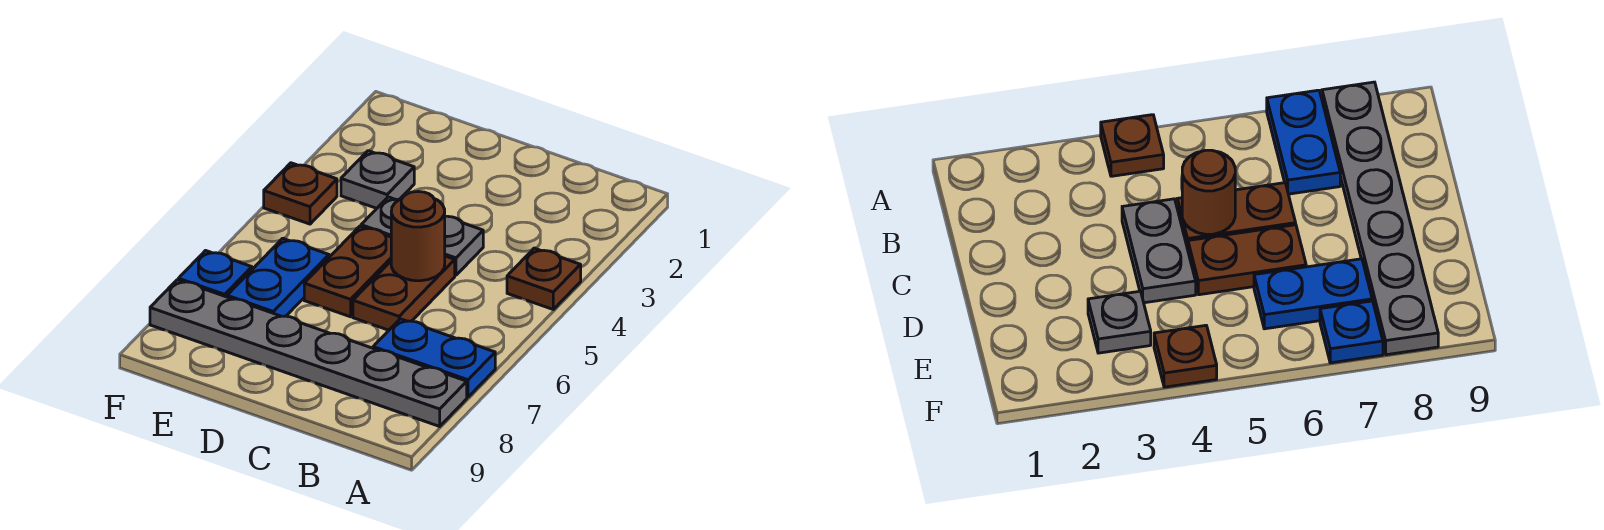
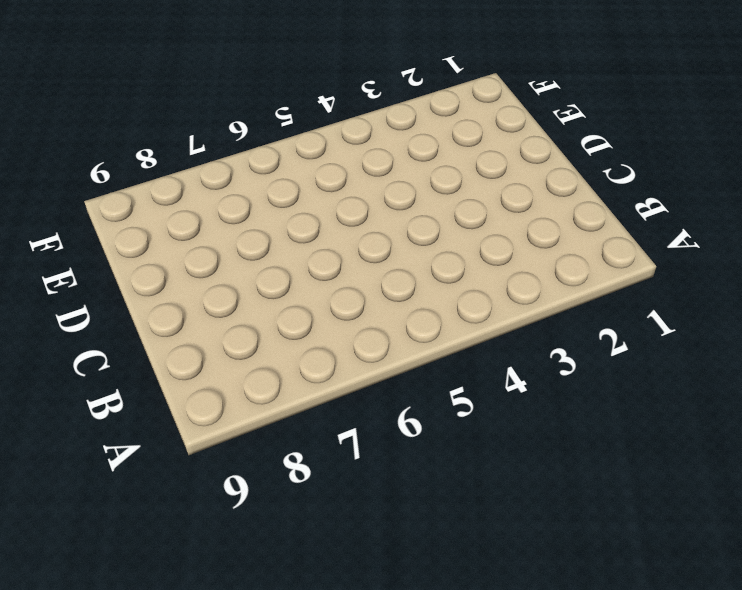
none -> brown plate A4 level 1
none -> blue plate A7:B7 level 1

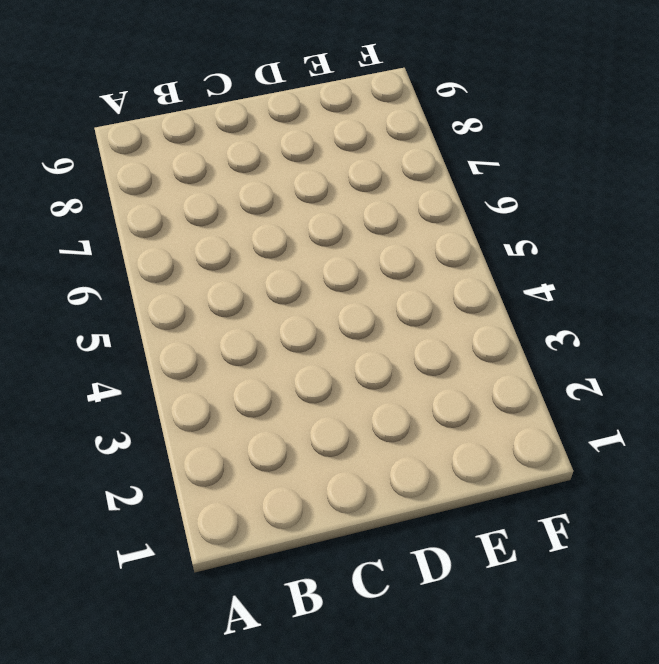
none -> brown plate A4 level 1
none -> blue plate A7:B7 level 1

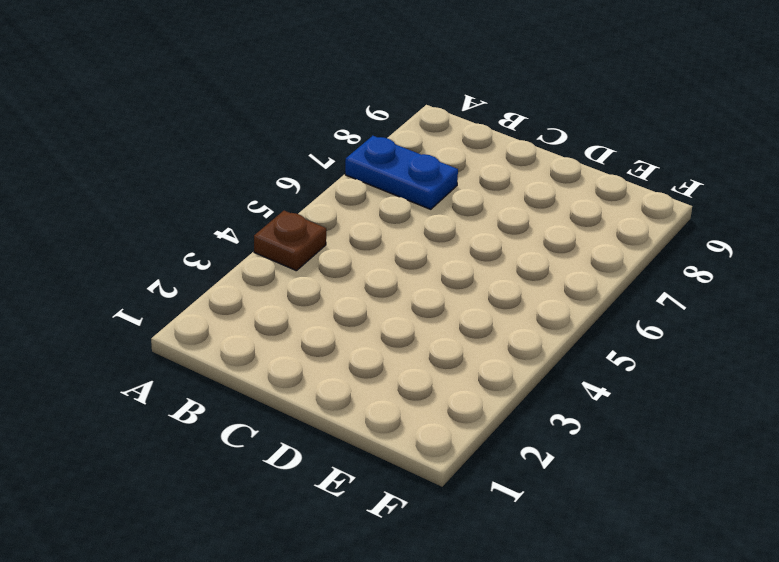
none -> grey plate A8:F8 level 1
none -> grey plate C4:D4 level 1

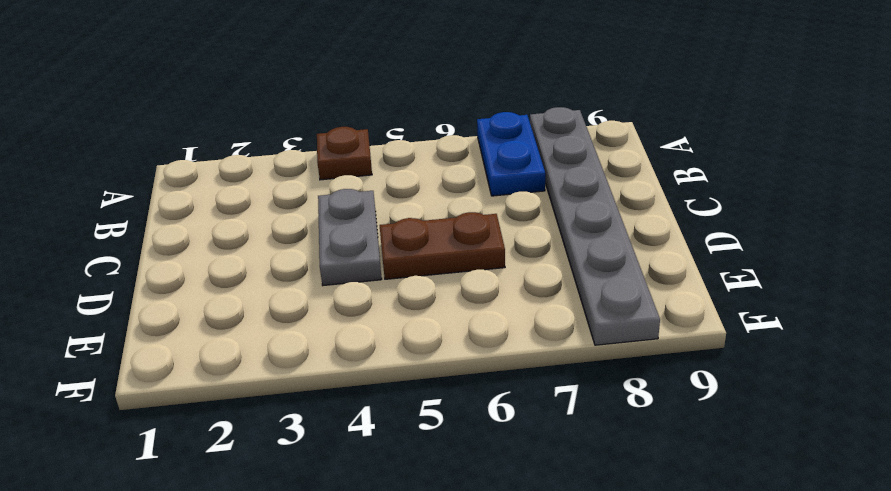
none -> brown plate C5:C6 level 1
none -> grey plate E3 level 1

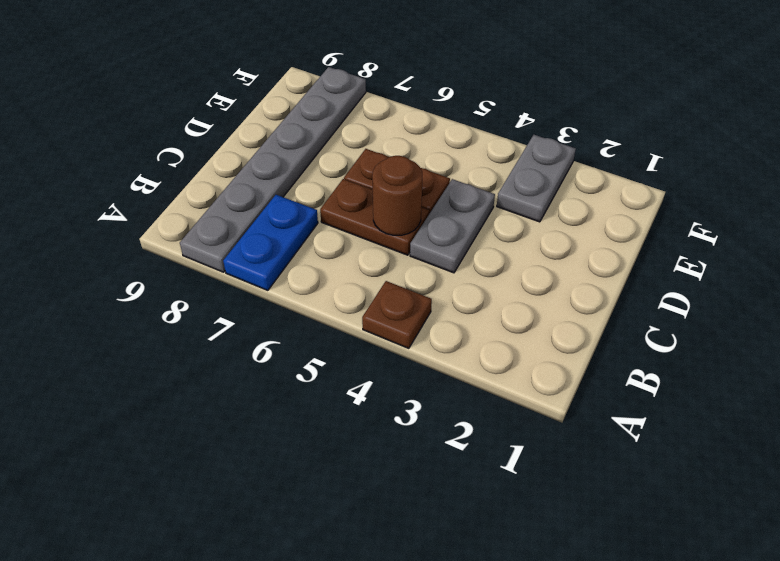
grey plate E3:F3 level 1 -> grey plate E3 level 1
none -> blue plate E6:E7 level 1
none -> brown plate F4 level 1

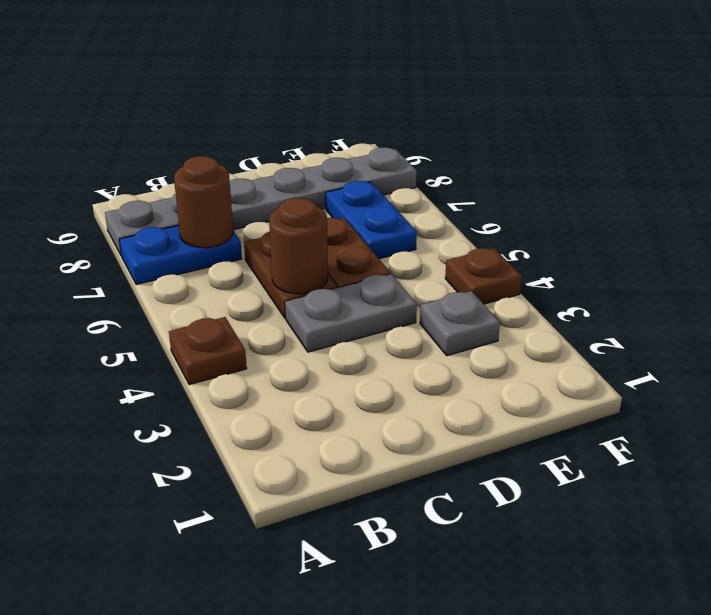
brown round brick B7 level 2 -> none
none -> blue plate F7 level 1

